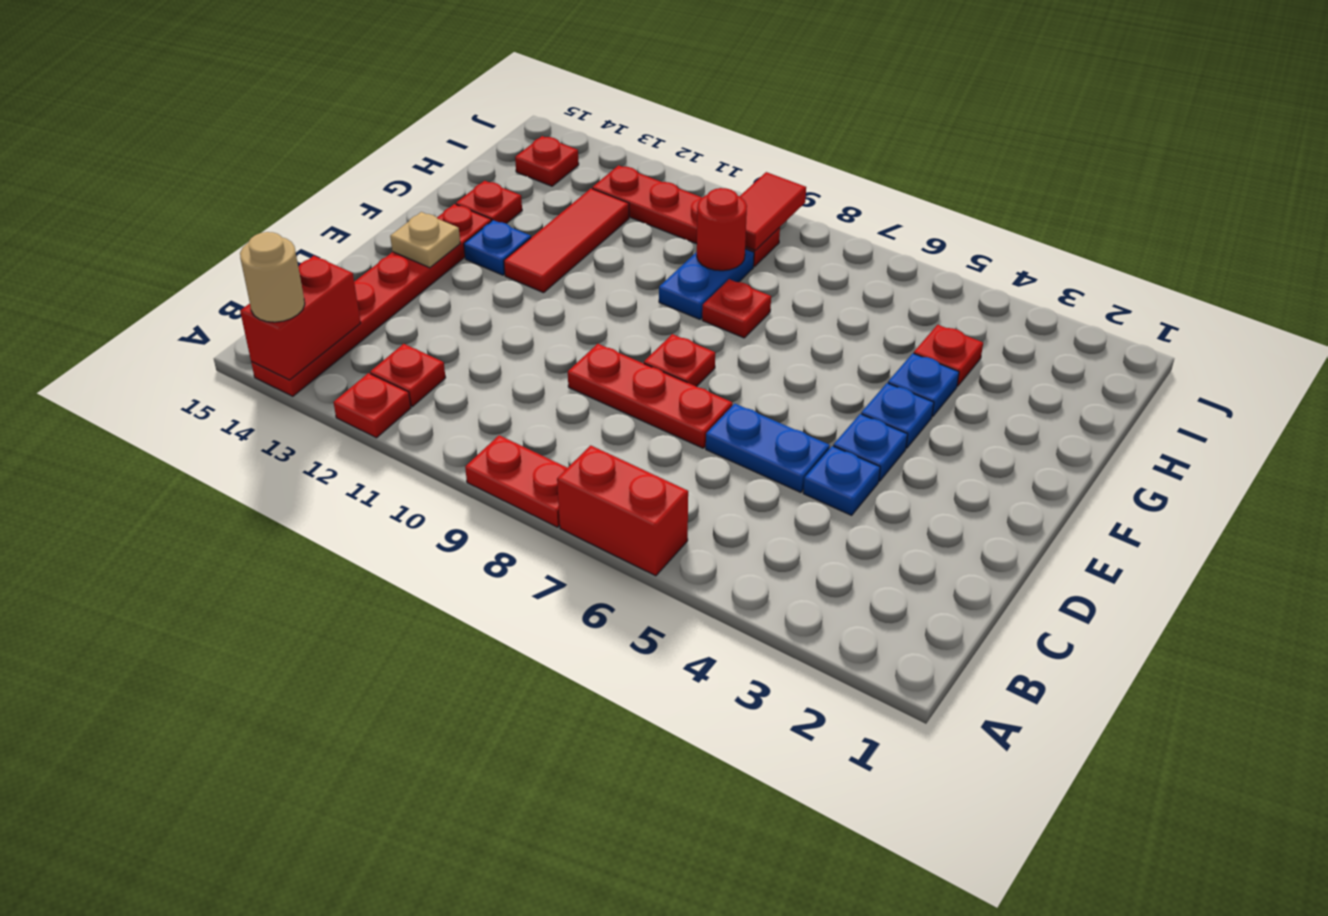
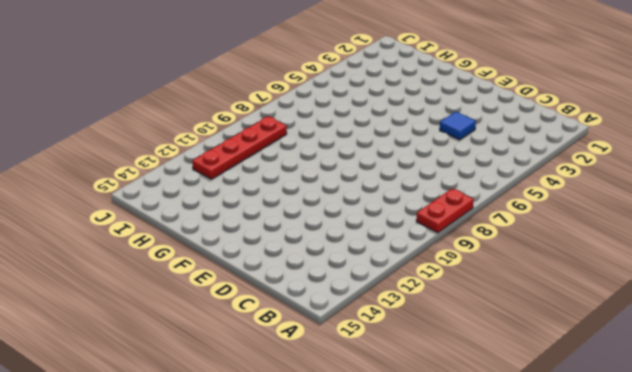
blue tile D4 level 1 -> blue plate D4 level 1
none -> red brick A6:A7 level 1
none -> red plate A12 level 1
none -> red plate A14:F14 level 1

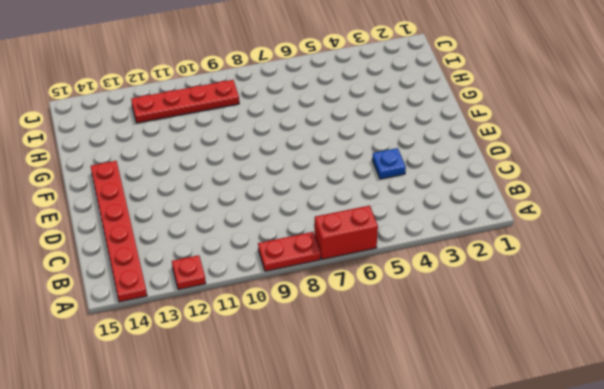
none -> red plate B12 level 1
none -> blue plate D5:D6 level 1
none -> red plate D7:D9 level 1

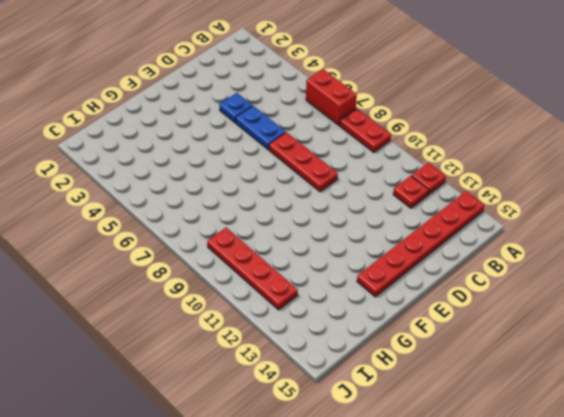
none -> blue plate E4 level 1
none -> red plate E8 level 1
none -> blue plate F4 level 1

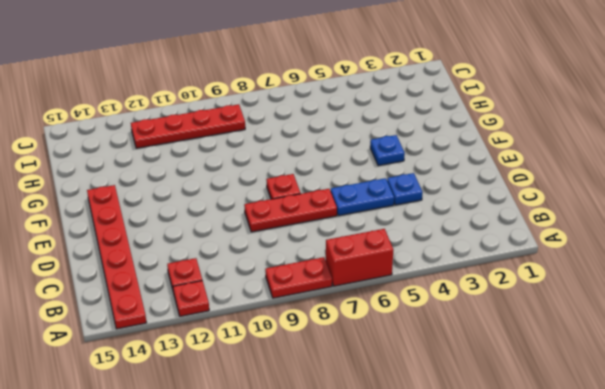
none -> blue plate E4 level 1
none -> red tile F12:H12 level 1
none -> blue plate F13 level 1

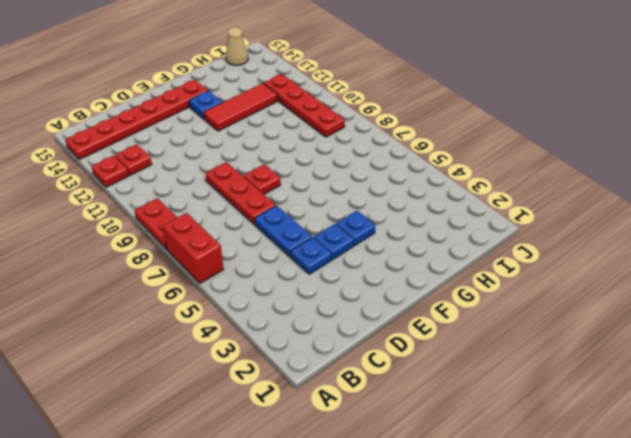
tan cone I15 level 1 -> none
none -> blue plate G4 level 1
none -> red plate G8 level 1
none -> blue plate G9:H9 level 1

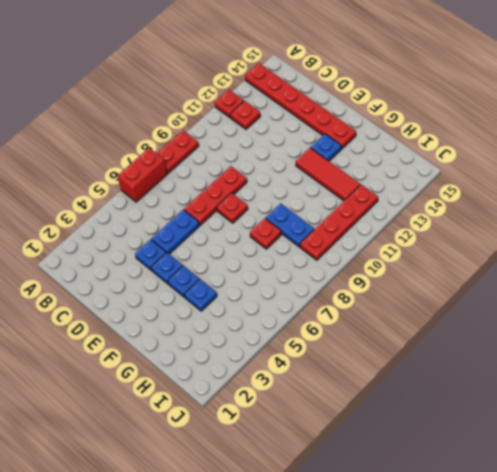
none -> red plate G14 level 1
none -> red plate H4 level 1
none -> red plate I14 level 1

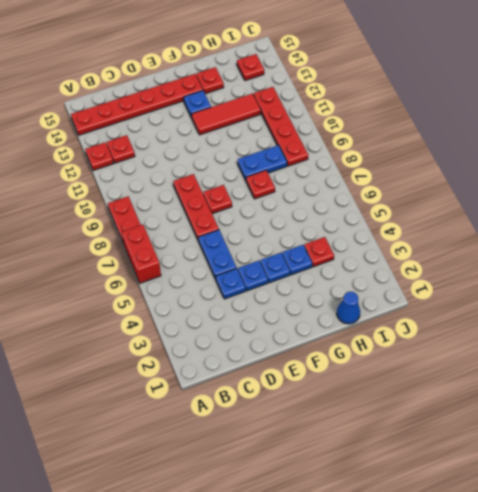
blue cone H1 level 1 -> none
none -> red brick A14:B14 level 2
none -> tan plate E14 level 2
none -> red round brick H9 level 2

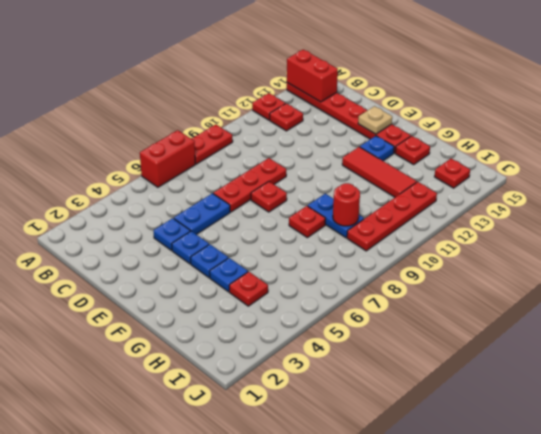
none -> red tile I9:J9 level 2
none -> tan round brick A14 level 3

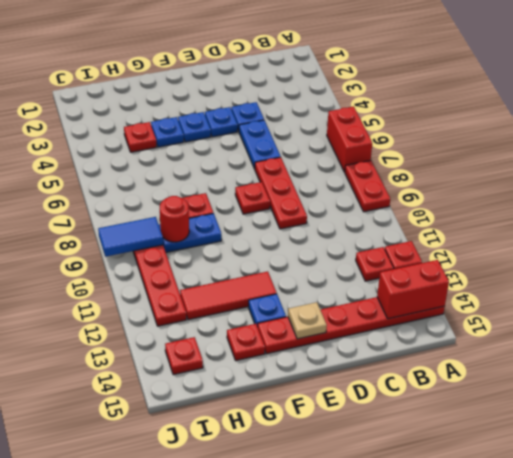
blue tile I9:J9 level 2 -> red tile I9:J9 level 2
none -> tan round brick A14 level 3

